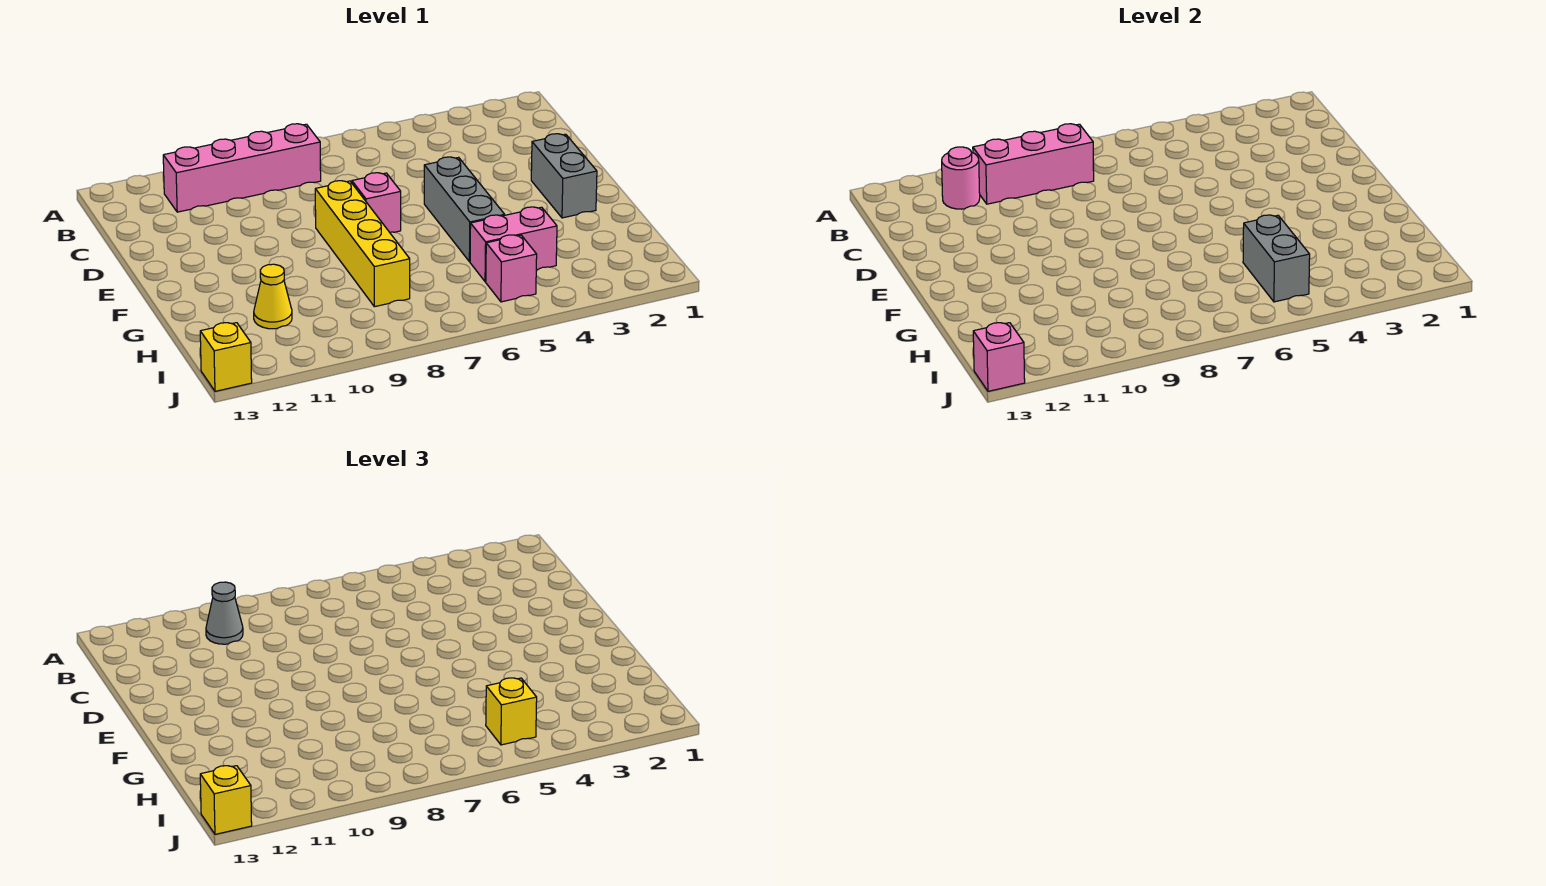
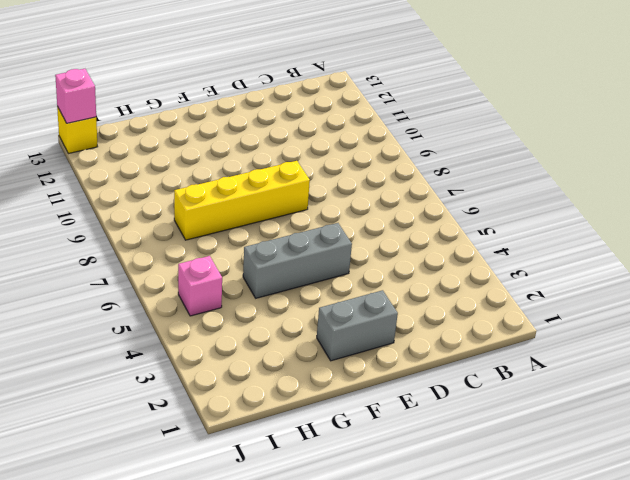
none -> pink brick B8:B11 level 1
none -> pink brick E7 level 1
none -> pink brick H4:H5 level 1

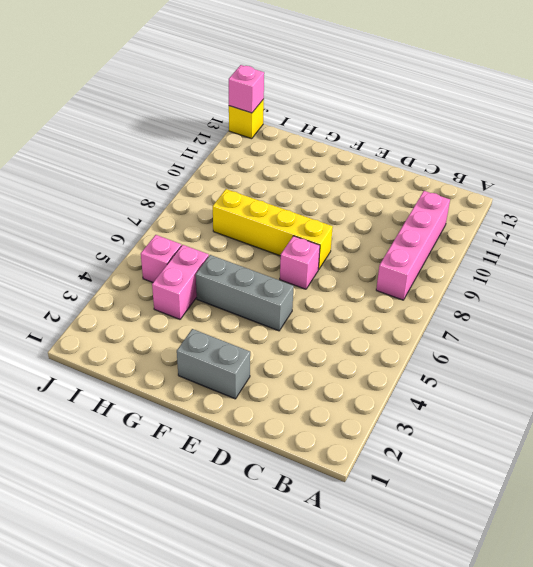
none -> yellow cone H11 level 1
none -> pink brick B8:B10 level 2
none -> pink round brick B11 level 2

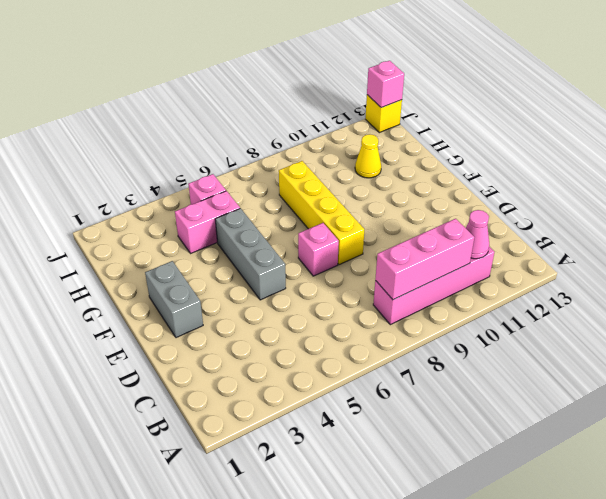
pink cone B11 level 2 -> pink round brick B11 level 2
none -> grey brick H5:I5 level 2
none -> grey cone B10 level 3
none -> yellow brick I5 level 3

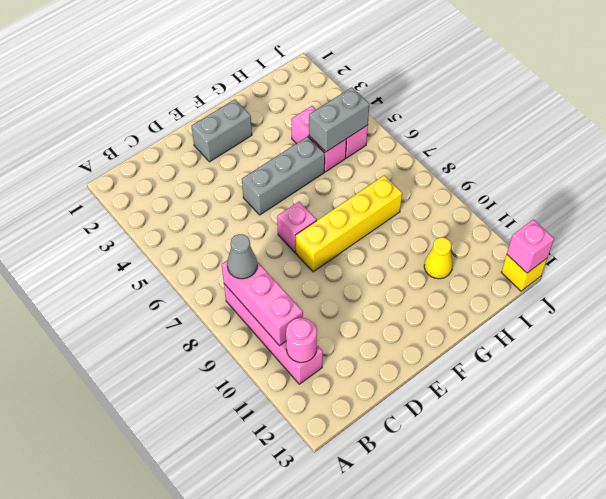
grey cone B8 level 3 -> grey cone B10 level 3
none -> yellow brick I5 level 3
none -> yellow brick J13 level 3

